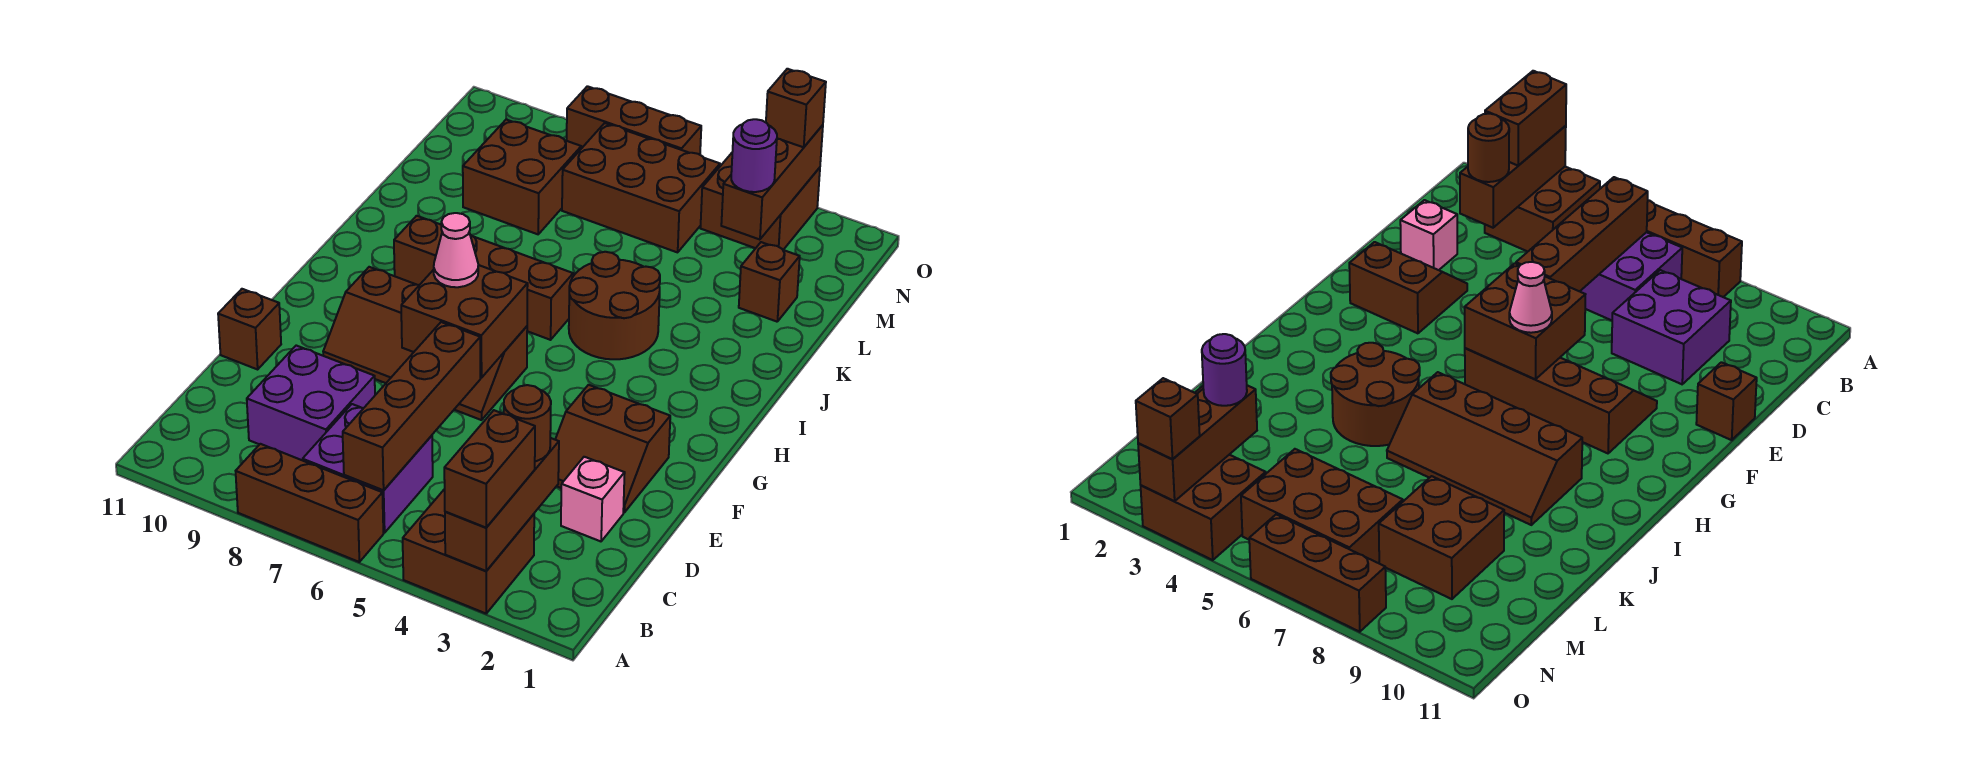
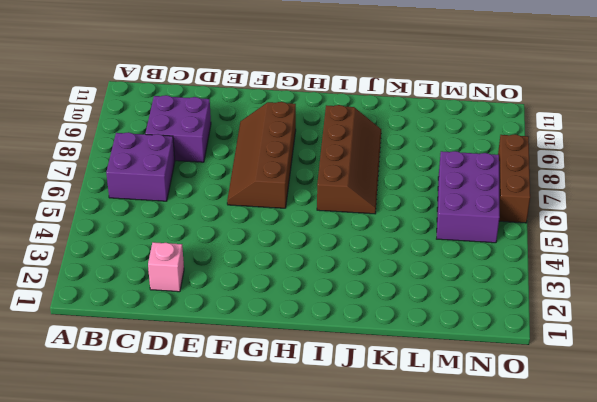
purple brick M5:N7 level 1 -> brown brick M5:N7 level 1
none -> brown brick A3:B4 level 1
none -> brown brick A6:A8 level 1
none -> brown slope E2:F3 level 1 top F

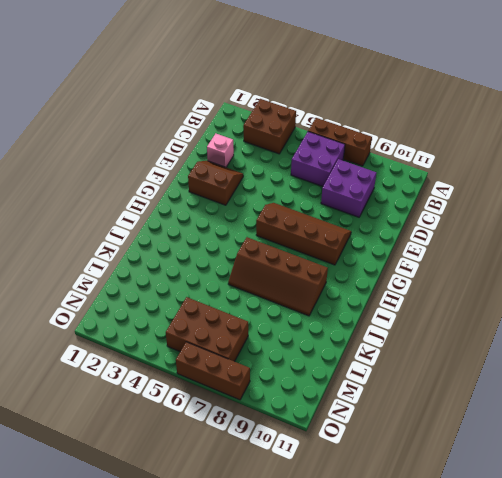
none -> brown brick E11 level 1
none -> brown round brick I4:J5 level 1
none -> brown brick L2 level 1

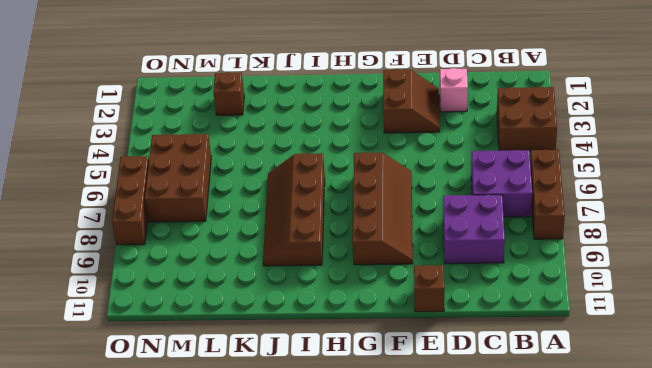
none -> brown round brick I4:J5 level 1
none -> brown brick L8:M9 level 1
none -> brown brick N3:O4 level 1

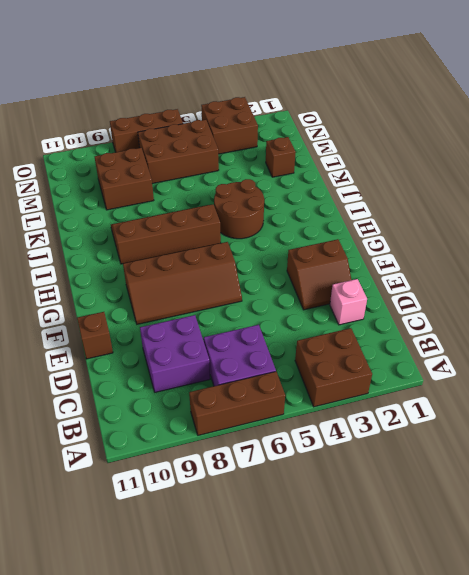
none -> brown brick A3:C3 level 2
none -> brown brick B6:E6 level 2
none -> brown brick F6:G7 level 2

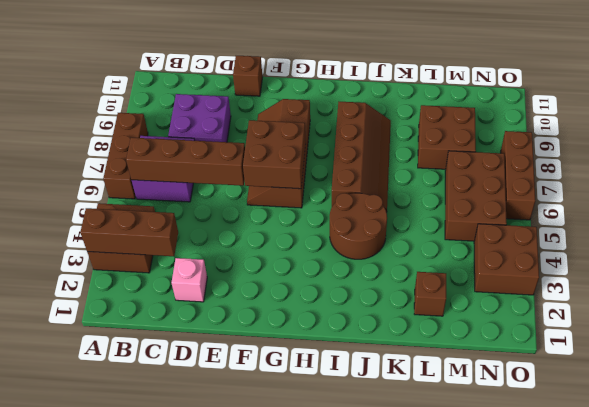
none -> brown slope E2:F3 level 1 top F
none -> brown brick M3:O3 level 2
none -> brown brick A3:B3 level 3

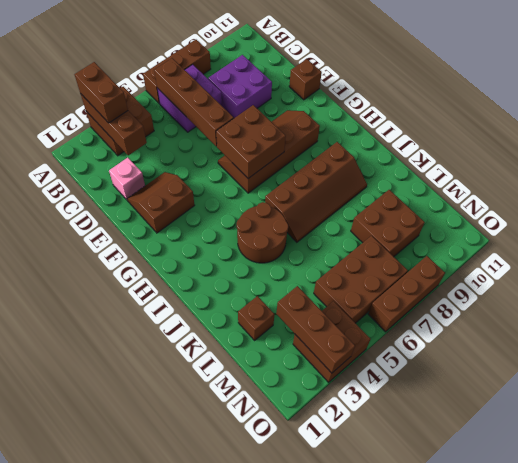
none -> brown round brick C3 level 3
none -> pink cone G7 level 3
none -> purple round brick M3 level 3

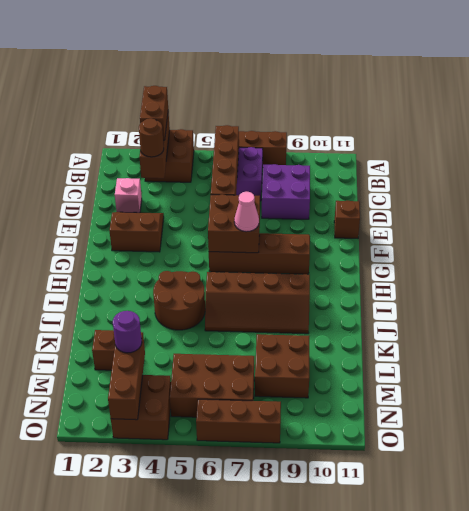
none -> brown brick O3 level 3

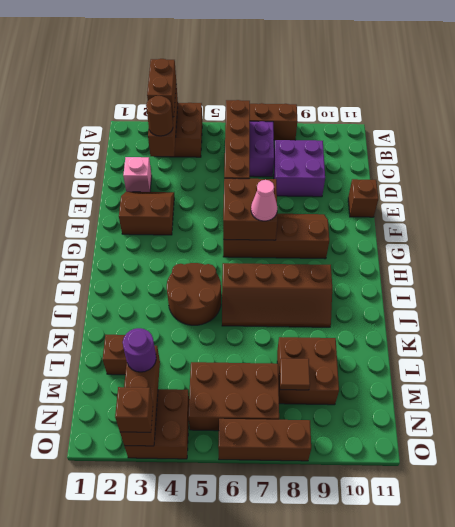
brown tile M8 level 2 -> none

